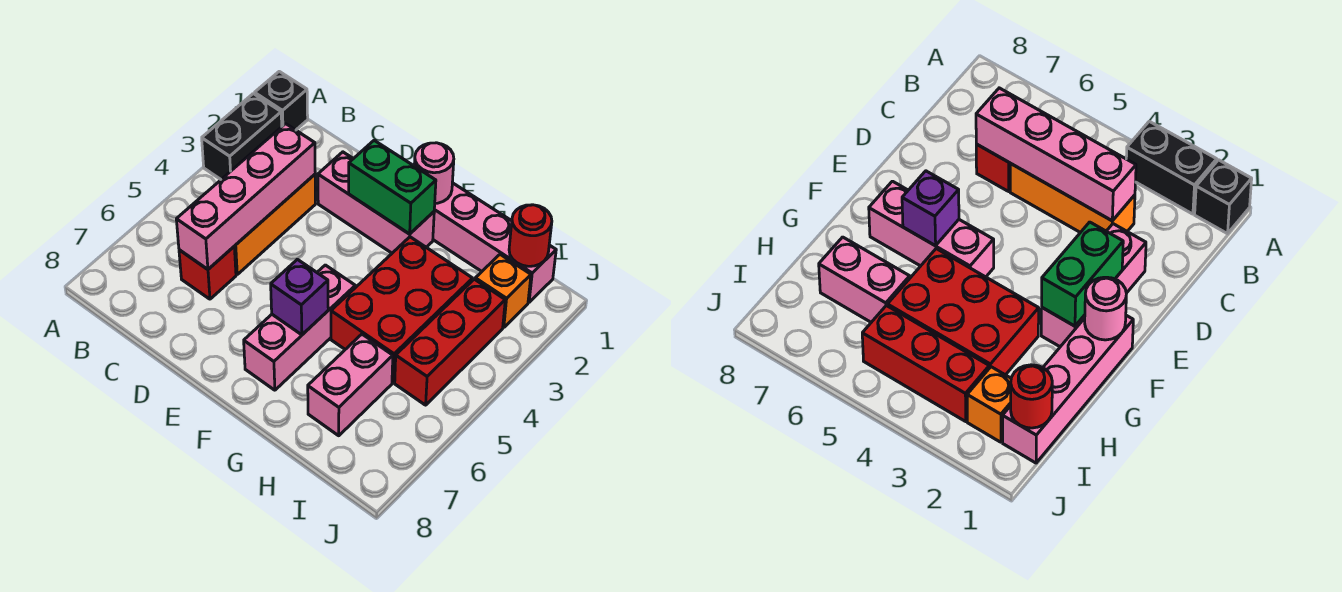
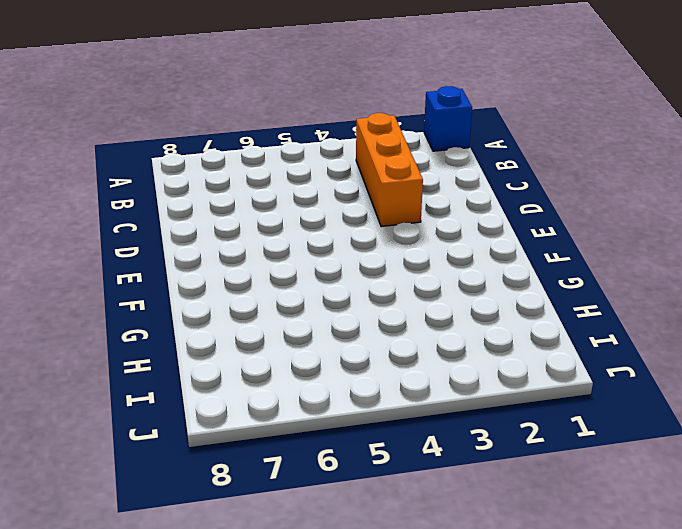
blue brick A1 level 1 -> black brick A1 level 1
orange brick B3:D3 level 1 -> orange brick C3:C5 level 1
none -> black brick A2:A3 level 1
none -> red brick C6 level 1
none -> pink brick D2:F2 level 1

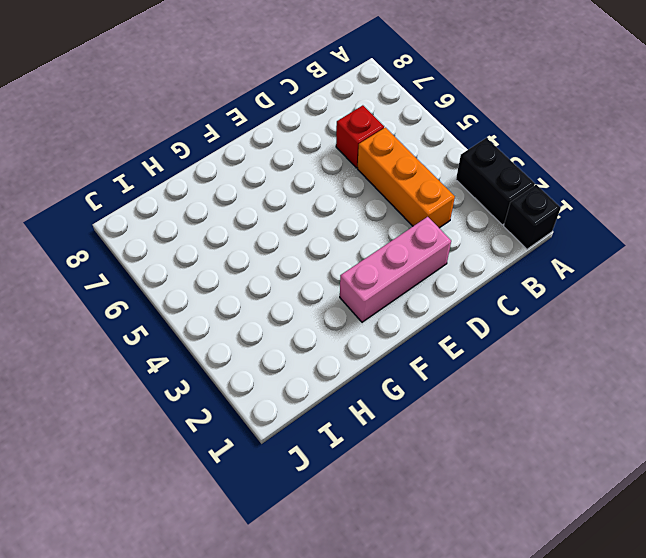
none -> pink brick F1:I1 level 1
none -> pink brick F5:F7 level 1
none -> red brick G3:H5 level 1

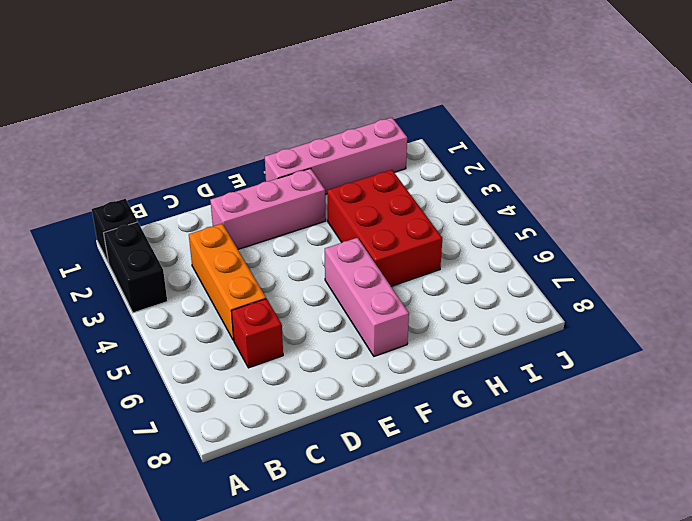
none -> pink brick H6:H7 level 1
none -> orange brick I2 level 1
none -> red brick I3:I5 level 1

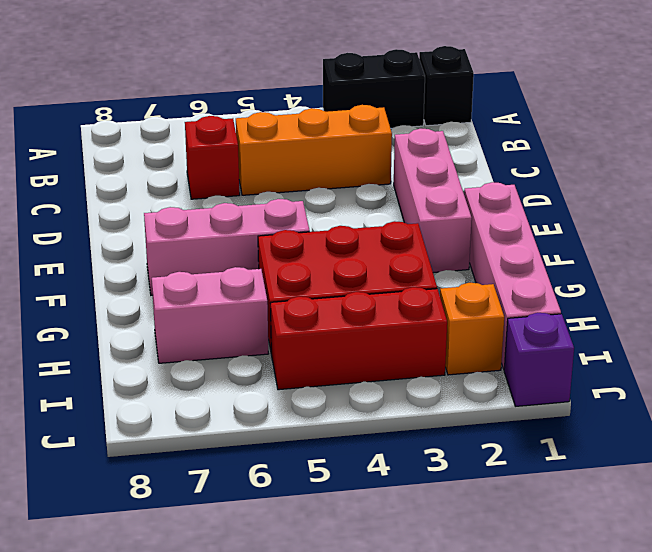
purple brick J1 level 1 -> purple brick F6 level 2
none -> pink brick C3:C6 level 2
none -> green brick E2:F2 level 2
none -> pink round brick F1 level 2

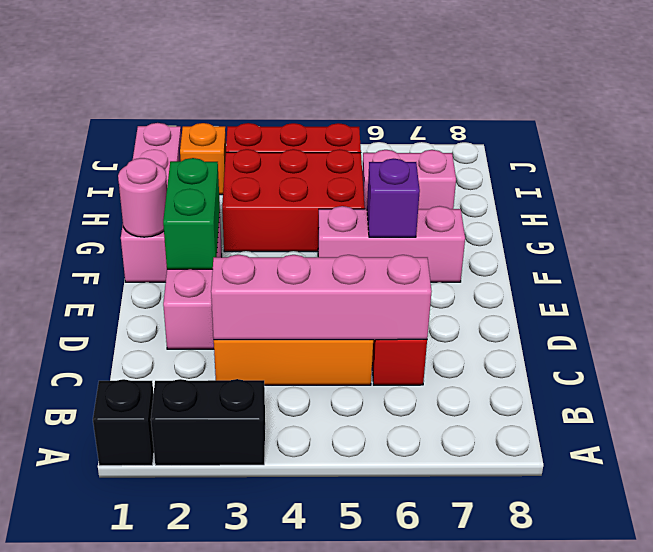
none -> red round brick I1 level 2

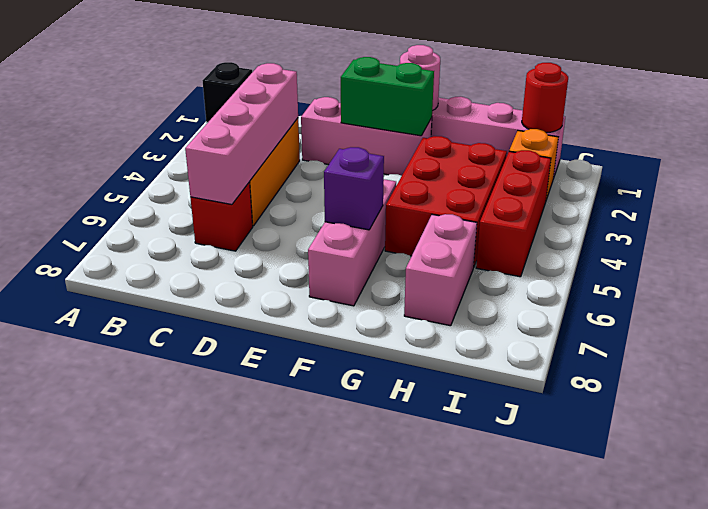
none -> black brick A2:A3 level 1

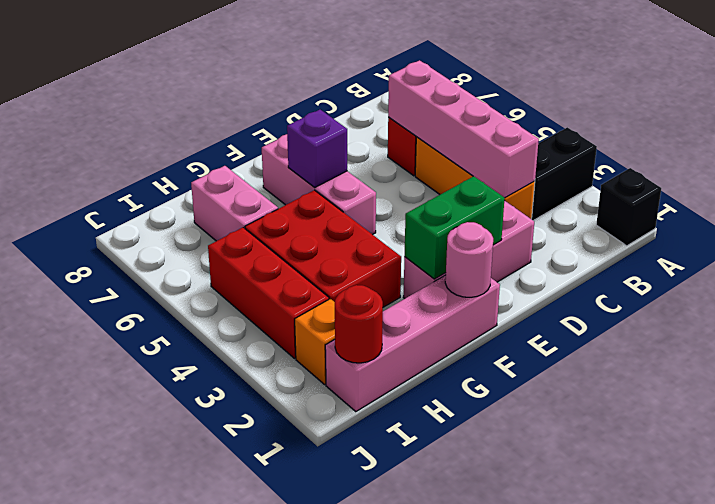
black brick A3:B3 level 1 -> black brick A2:A3 level 1

